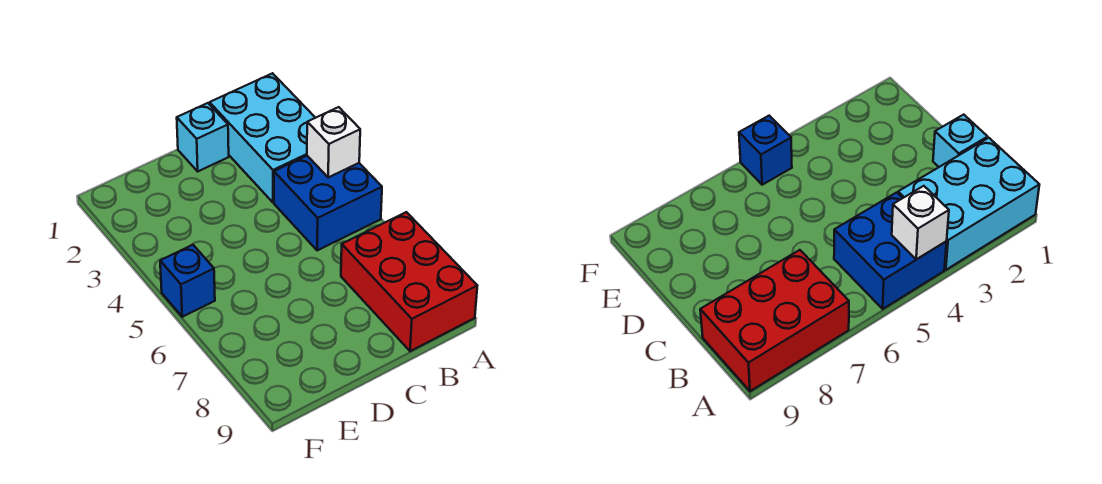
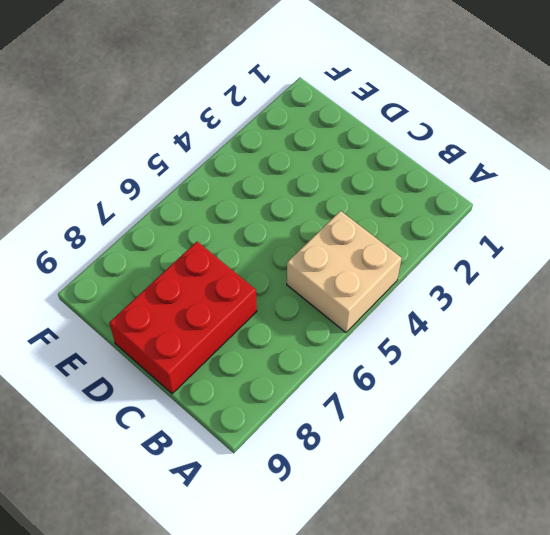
tan brick A4:B5 level 1 -> blue brick A4:B5 level 1
red brick C7:D9 level 1 -> red brick A7:B9 level 1
none -> cyan brick A1:B3 level 1
none -> cyan brick C1 level 1

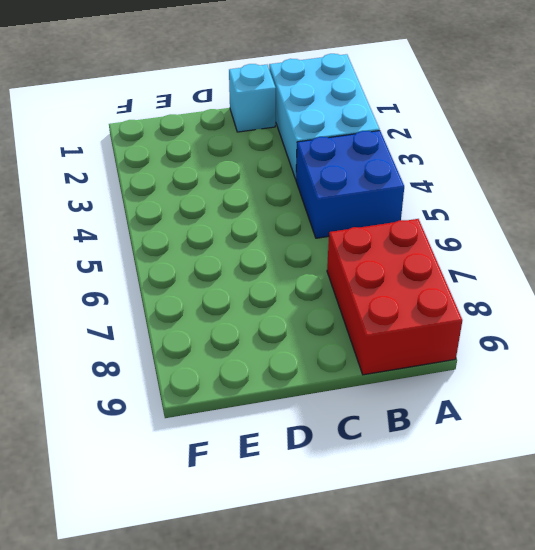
none -> blue brick F5 level 1
none -> white brick A4 level 2

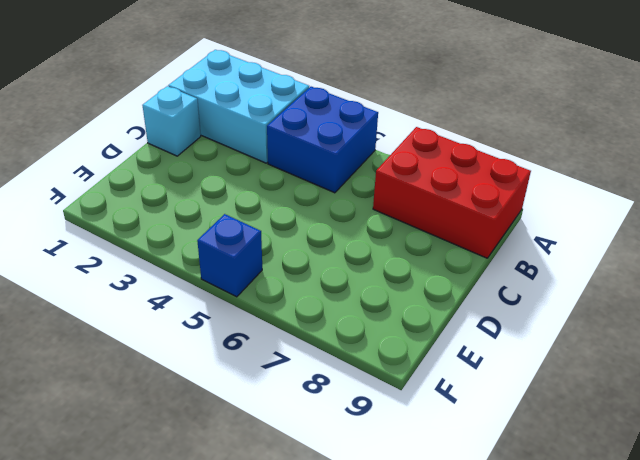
none -> white brick A4 level 2

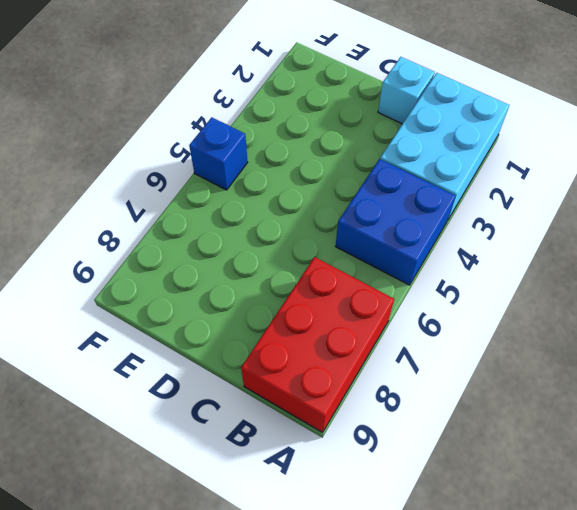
none -> white brick A4 level 2

